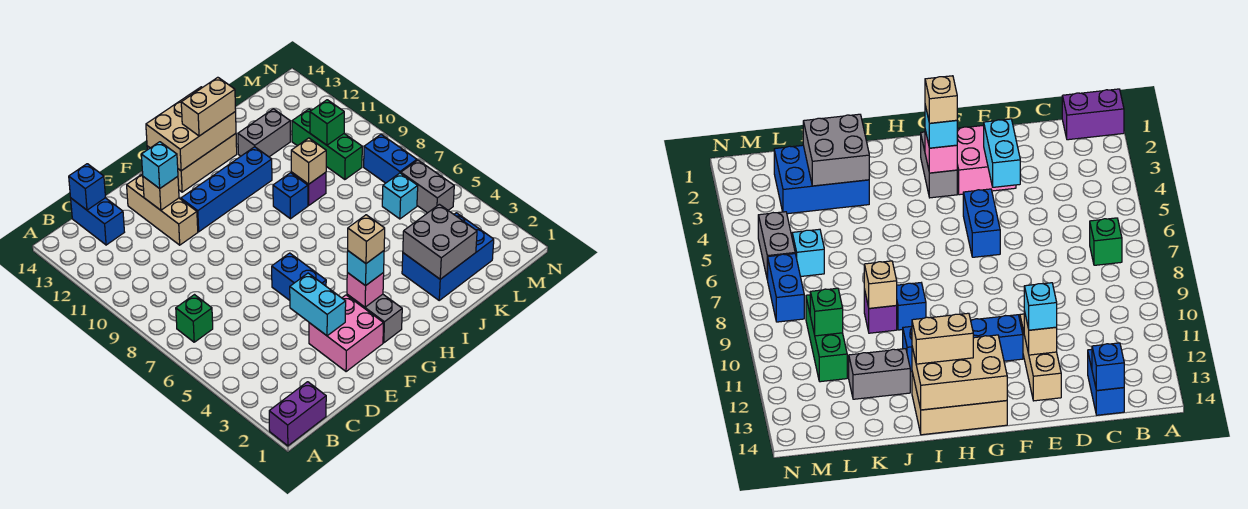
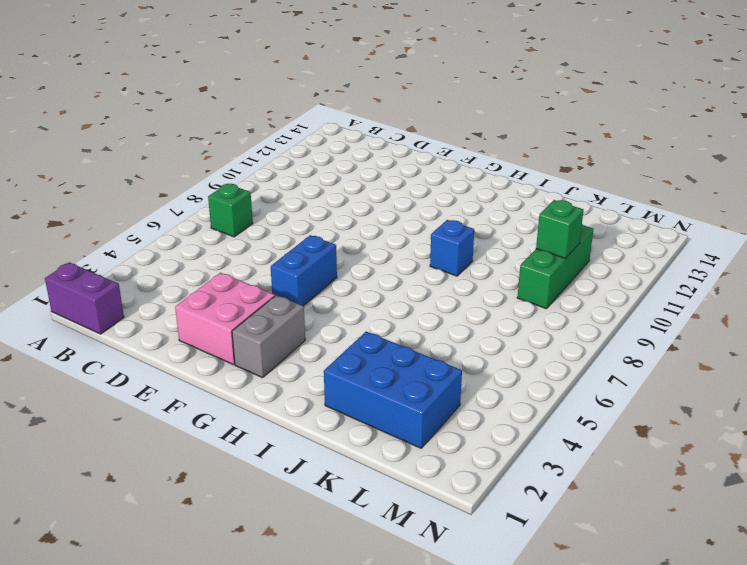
none -> blue brick C13:C14 level 1
none -> tan brick E11:E13 level 1
none -> blue brick F11:I11 level 1

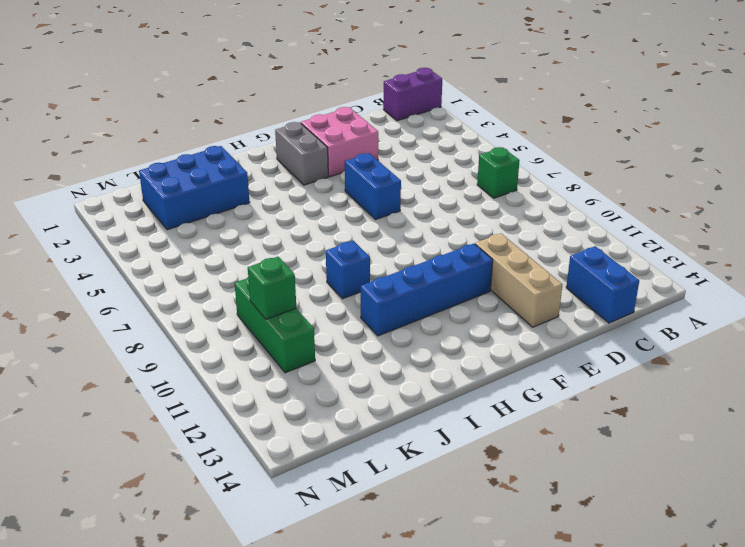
none -> tan brick G13:I14 level 1
none -> purple brick J9 level 1
none -> grey brick J12:K12 level 1

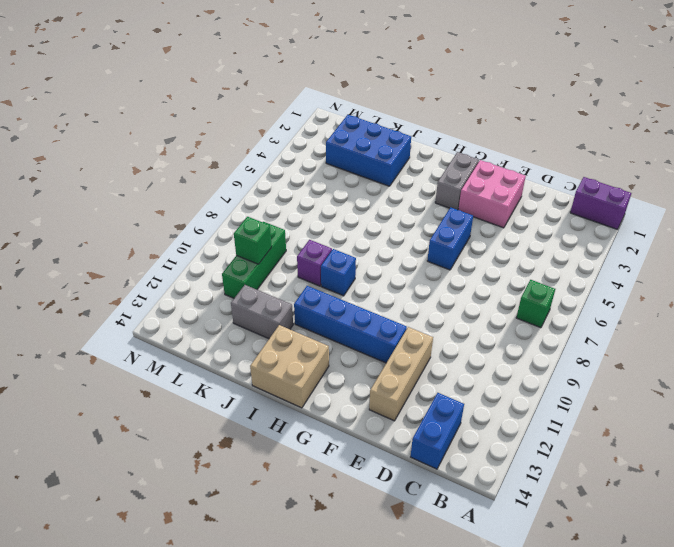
tan brick H13:I14 level 1 -> tan brick G13:I14 level 1
none -> cyan brick L6 level 1
none -> grey brick M5:M6 level 1
none -> blue brick M7:M8 level 1

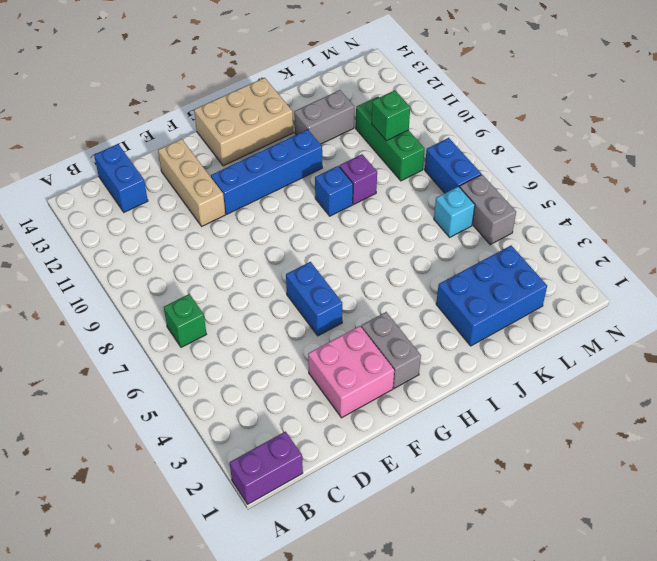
none -> blue brick C14 level 2
none -> cyan brick E3:E4 level 2
none -> tan brick E12 level 2

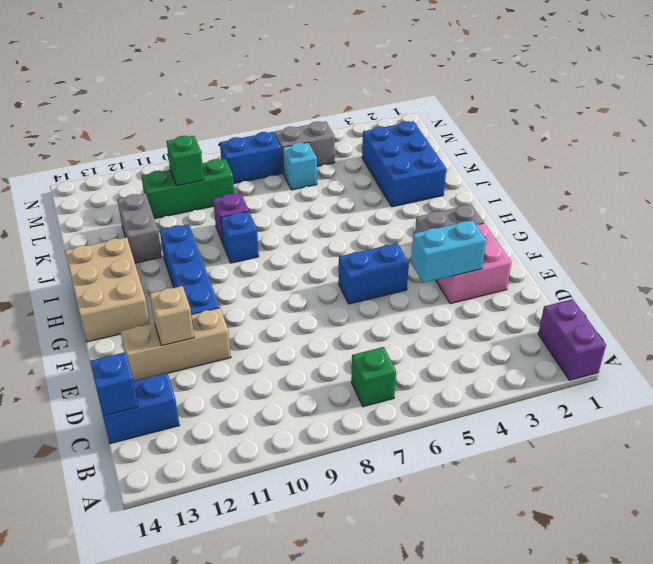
none -> pink brick G3 level 2
none -> tan brick G13:I14 level 2
none -> grey brick J2:K3 level 2

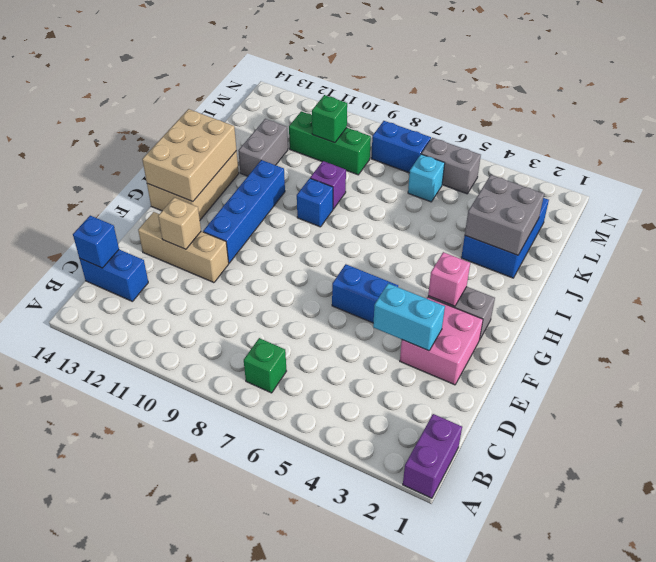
none -> tan brick J9 level 2
none -> cyan brick E12 level 3
none -> cyan brick G3 level 3

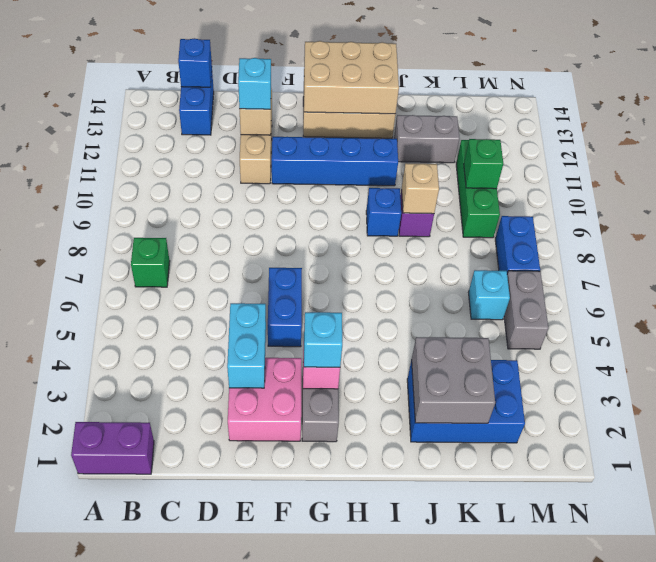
none -> tan brick H13:I13 level 3
none -> tan brick G3 level 4

